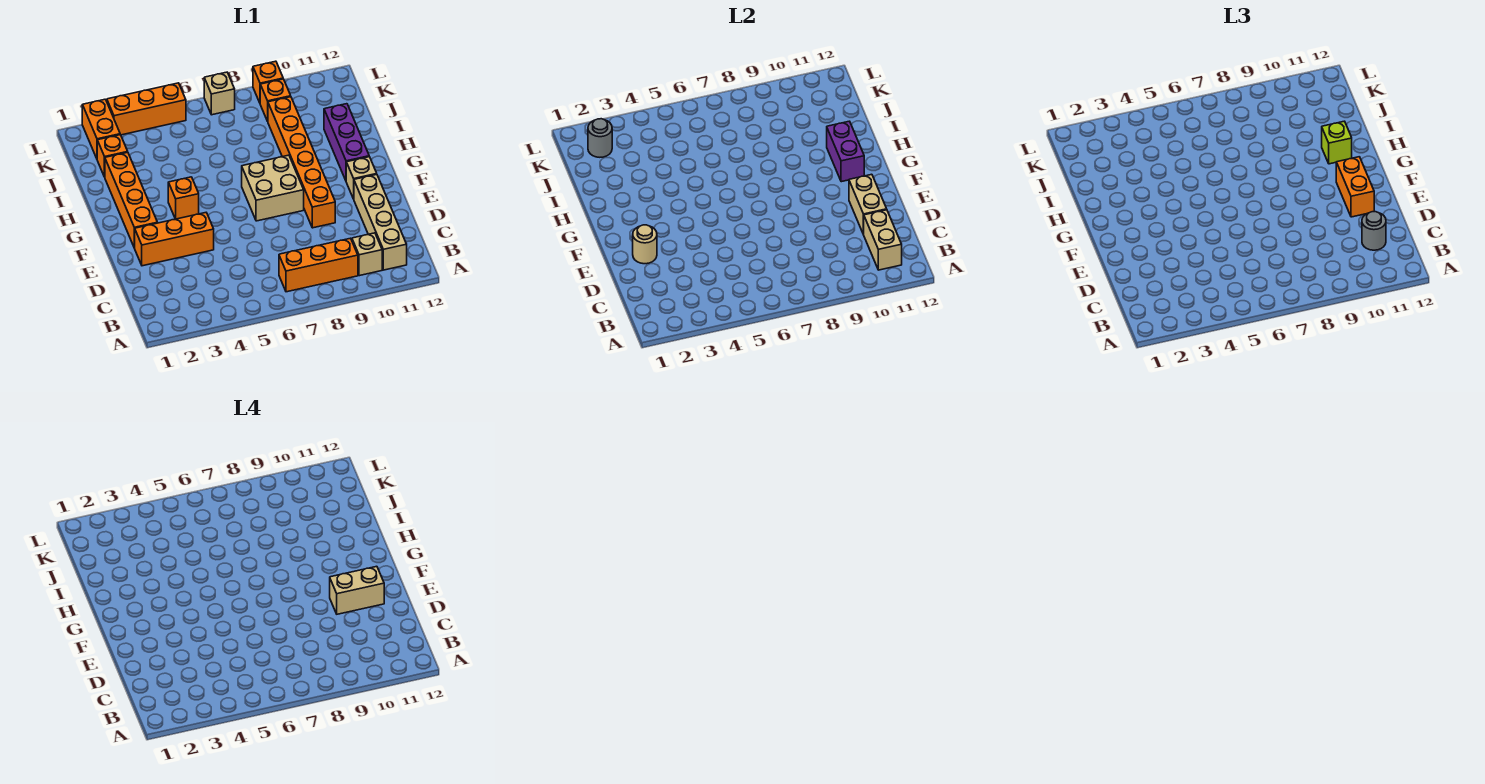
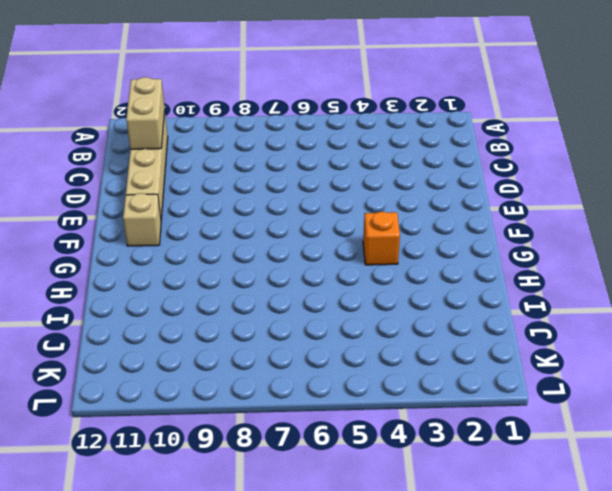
none -> orange brick B7:B9 level 1
none -> tan brick B10 level 1
none -> orange brick E2:E4 level 1

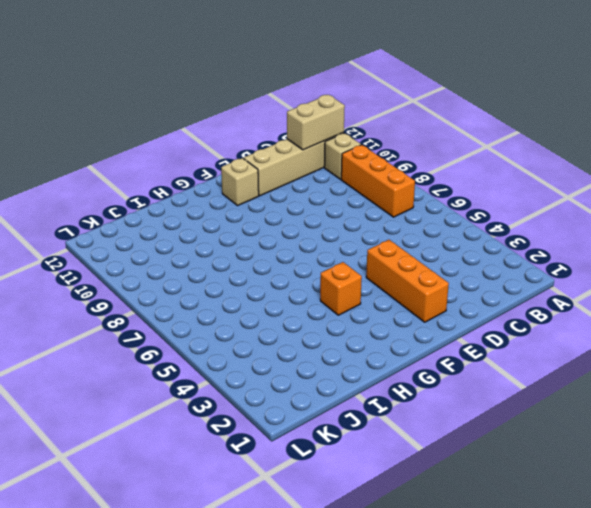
none -> orange brick E9:J9 level 1
none -> orange brick F2:I2 level 1
none -> tan brick F7:G8 level 1

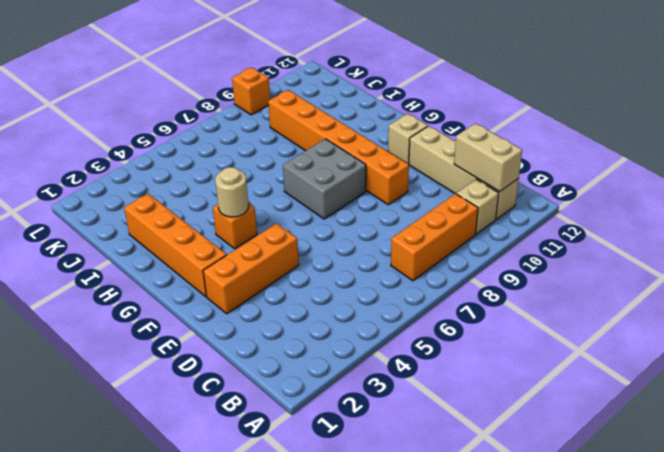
grey brick F7:G8 level 1 -> tan brick F7:G8 level 1
tan round brick G4 level 2 -> tan round brick E2 level 2
none -> purple brick G11:I11 level 1
none -> orange brick J2 level 1
none -> orange brick K2:L2 level 1

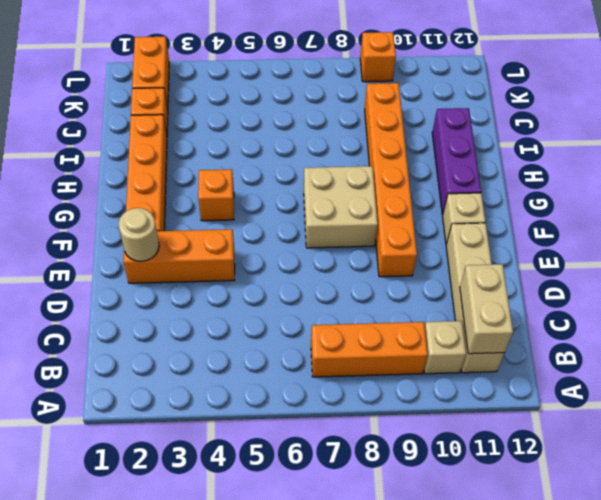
none -> orange brick K9 level 1
none -> orange brick L3:L5 level 1
none -> tan brick L7 level 1

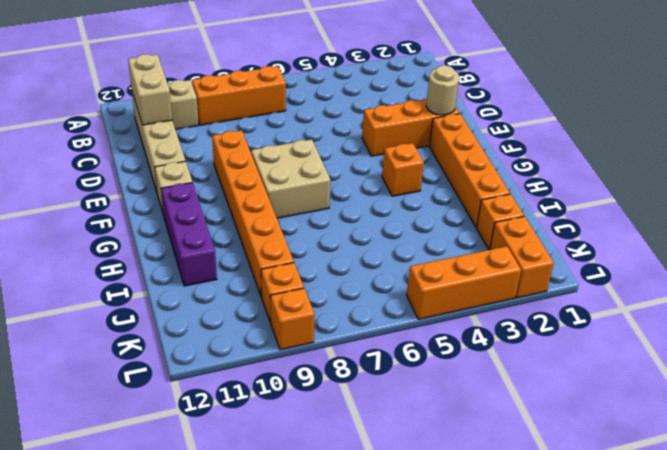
none -> tan brick L7 level 1
none -> tan brick D11:E11 level 2
none -> purple brick G11:H11 level 2

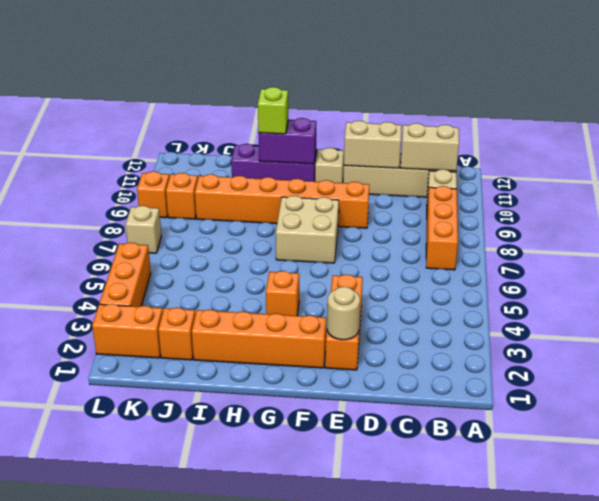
none -> grey round brick K2 level 2
none -> grey round brick C11 level 3
none -> orange brick E11:F11 level 3

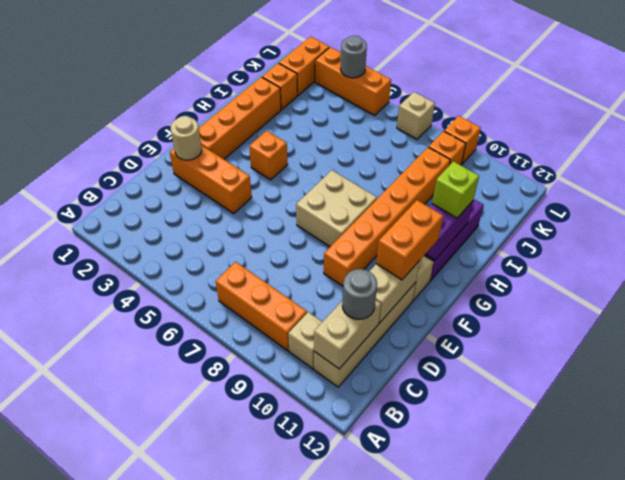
grey round brick L4 level 2 -> grey round brick K2 level 2
none -> tan brick E10:E11 level 4

